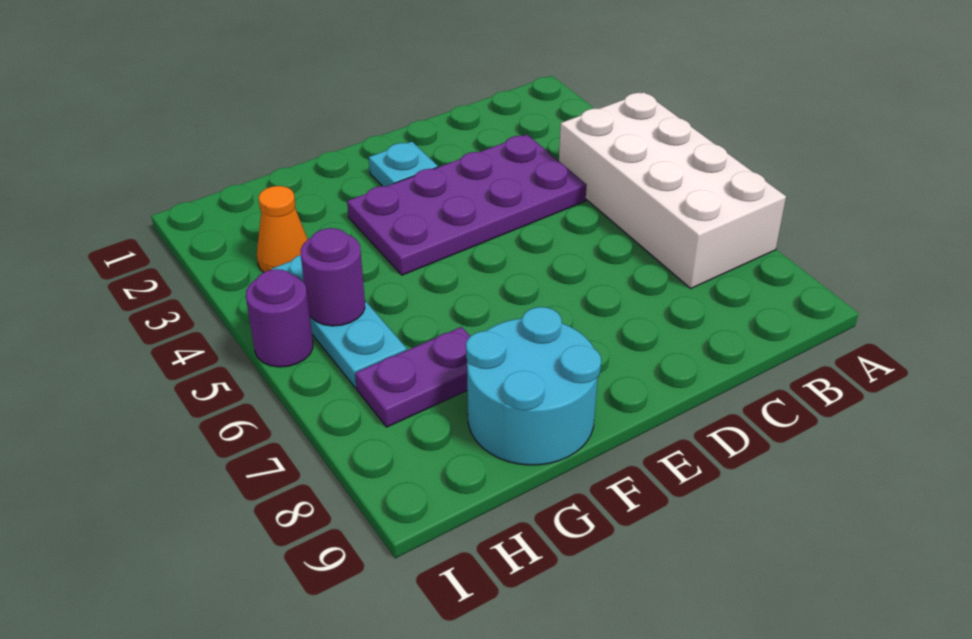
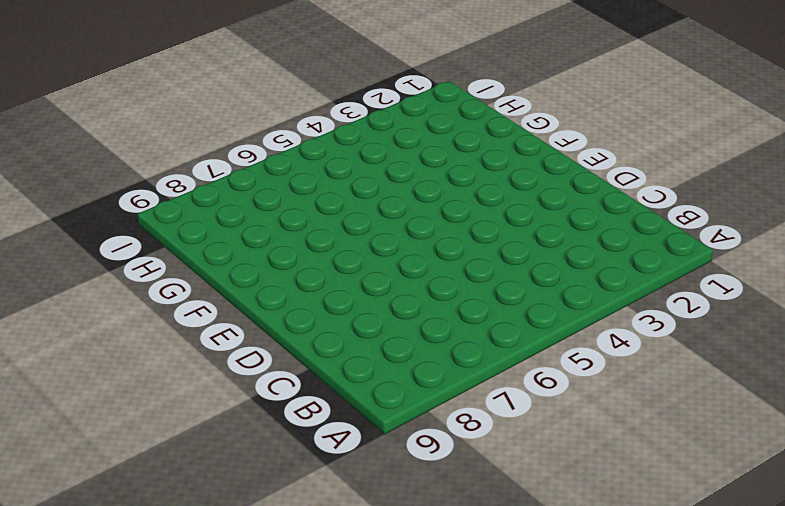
none -> white brick A4:B7 level 1
none -> purple plate C3:F4 level 1

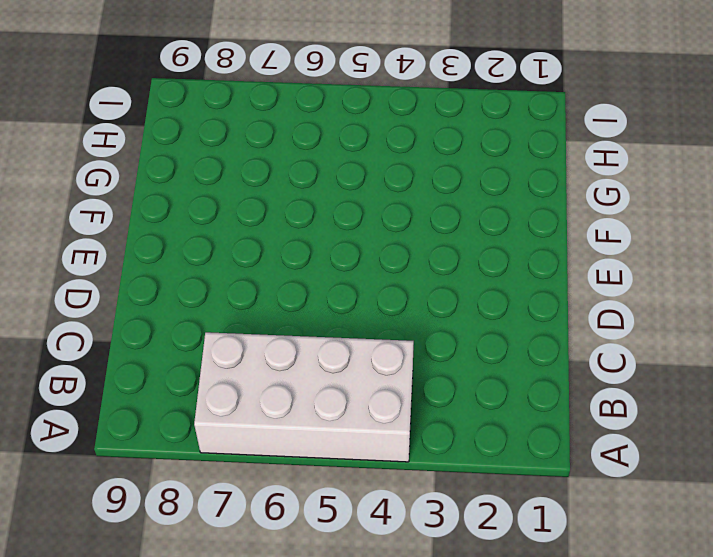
none -> purple plate C3:F4 level 1
none -> cyan plate E2 level 1

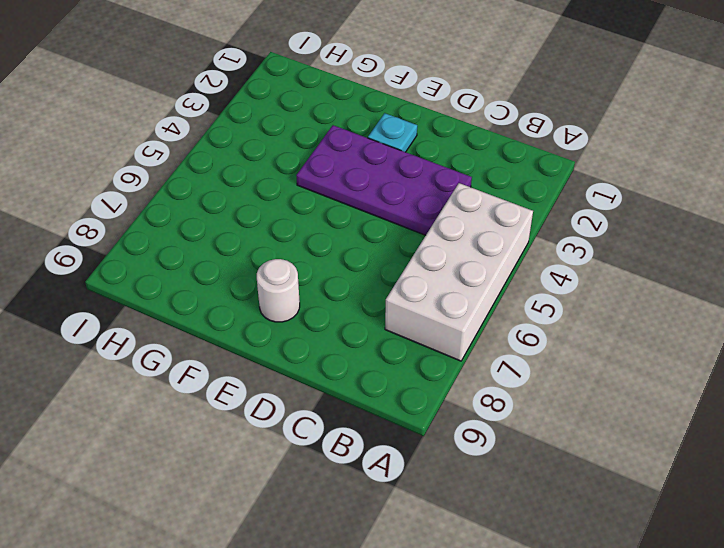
white round brick E8 level 1 -> none
none -> cyan round brick F8:G9 level 1
none -> purple plate G7:H7 level 1

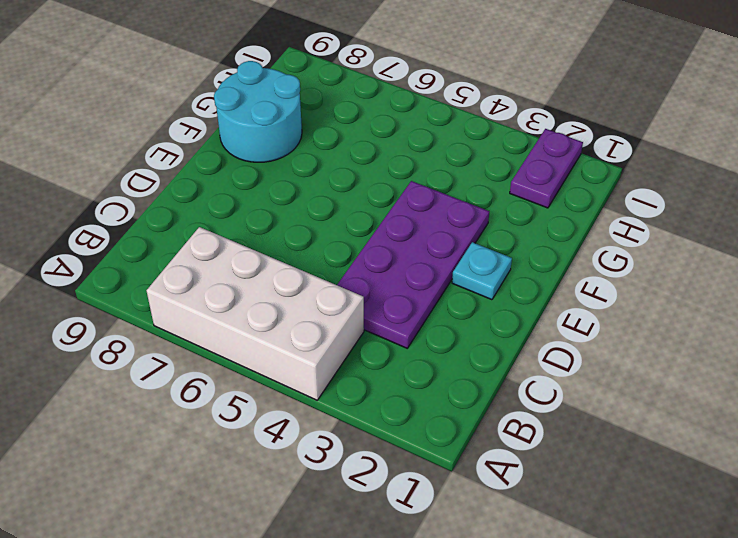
purple plate H2:I2 level 1 -> purple plate G7:H7 level 1
none -> orange cone H3 level 1
none -> cyan plate H4:H6 level 1

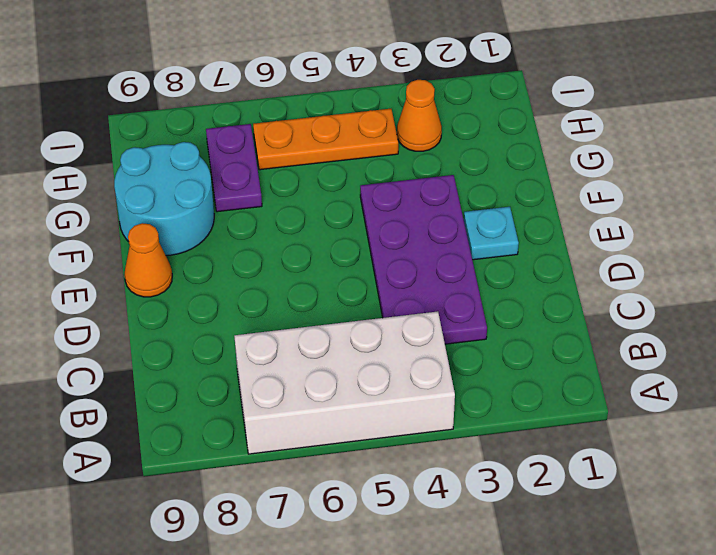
orange cone E9 level 1 -> none
orange plate H4:H6 level 1 -> cyan plate H4:H6 level 1
none -> purple round brick I5 level 1
none -> purple round brick H5 level 2

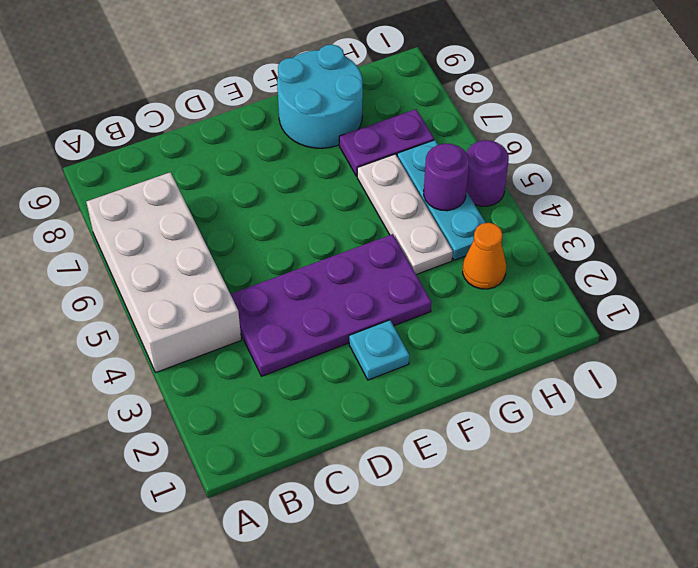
white plate G4:G6 level 1 -> none

